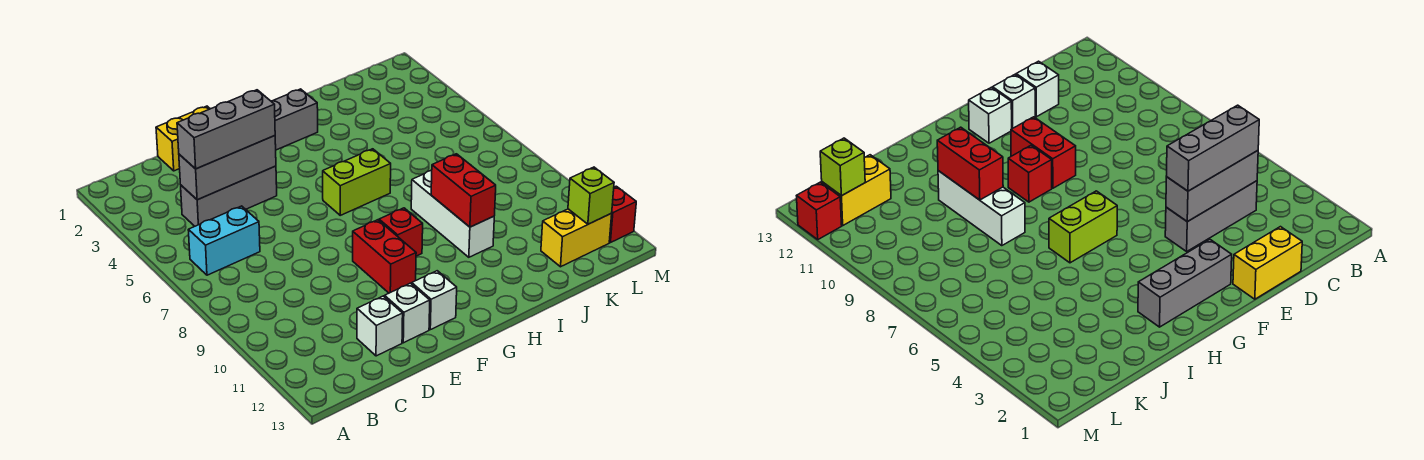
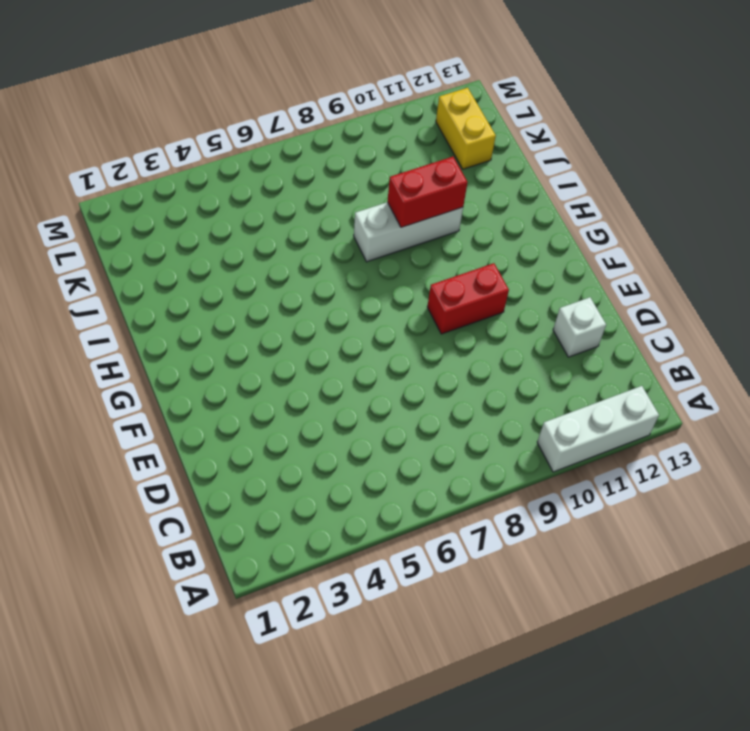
white brick A10:A12 level 1 -> none
none -> cyan brick B6:C6 level 1
none -> grey brick C4:E4 level 1
none -> yellow brick D1:E1 level 1

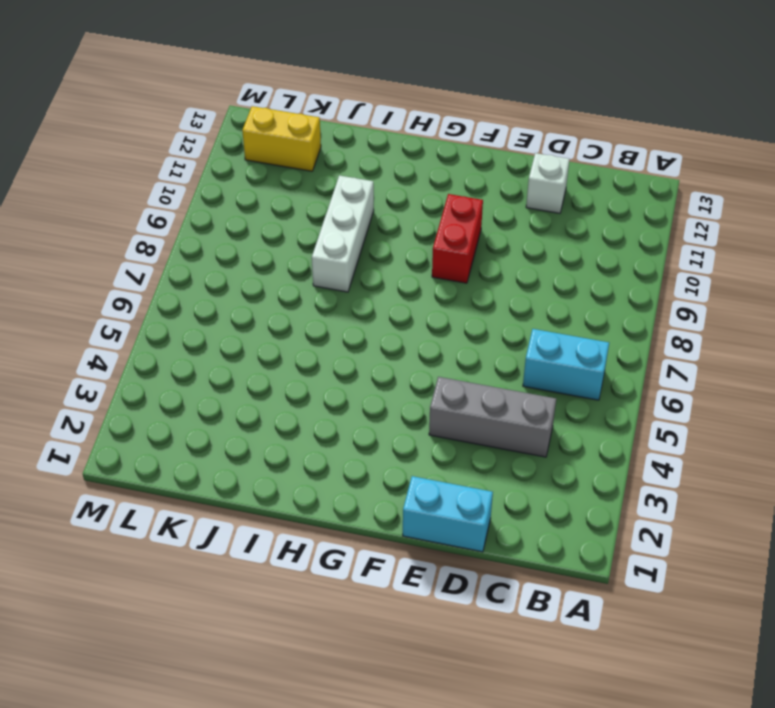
cyan brick D1:E1 level 1 -> yellow brick D1:E1 level 1
none -> white brick E12 level 1
none -> grey brick F2:H2 level 1
none -> white brick F12 level 1

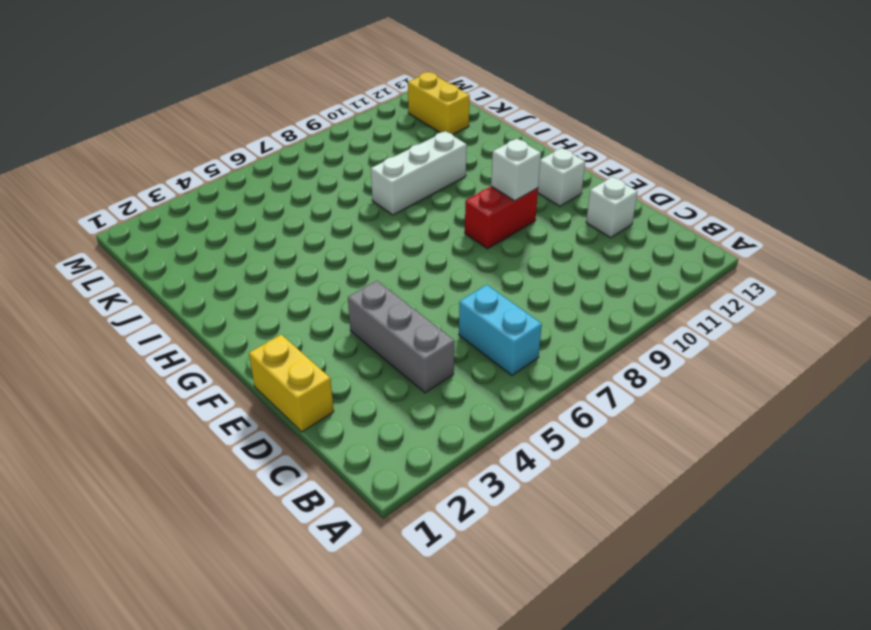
white brick F10 level 2 -> white brick E12 level 1
none -> grey brick F2:H2 level 1
none -> lime brick G6:H6 level 1
none -> red brick G9 level 1

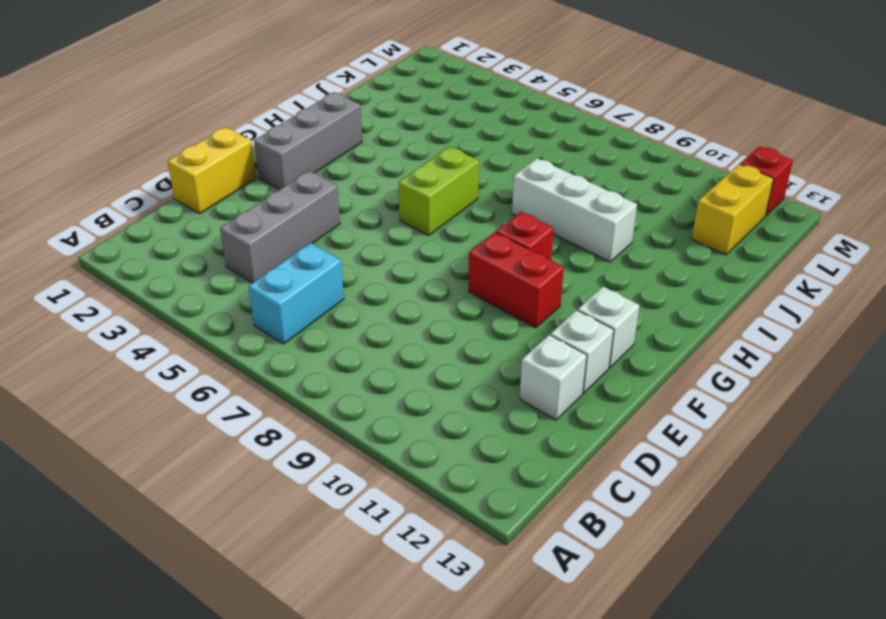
none -> grey brick C4:E4 level 2
none -> red brick I9:I10 level 2
none -> lime brick L12 level 2

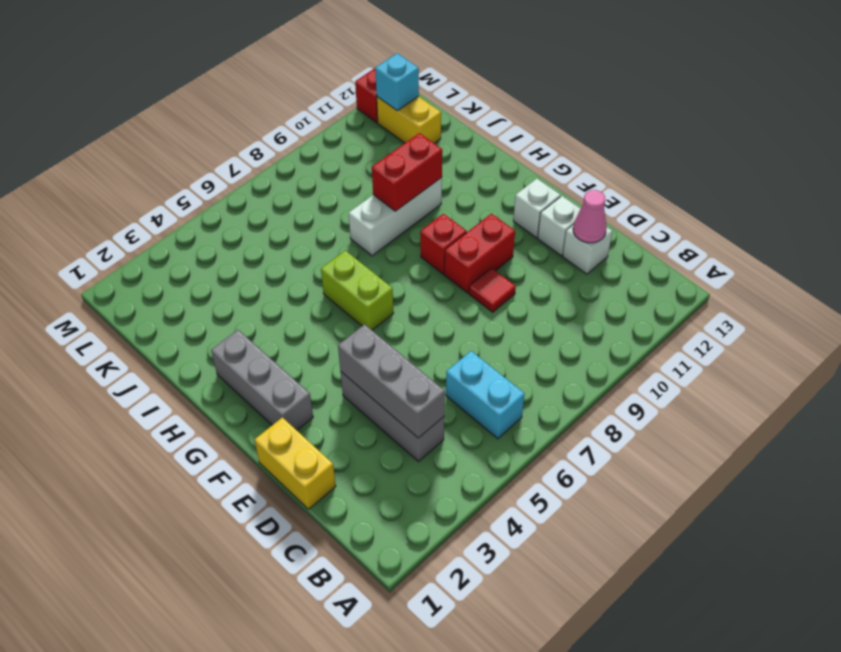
pink cone D12 level 2 -> none
red tile E9 level 1 -> none
cyan brick L12 level 2 -> lime brick L12 level 2
none -> grey brick C4:E4 level 3

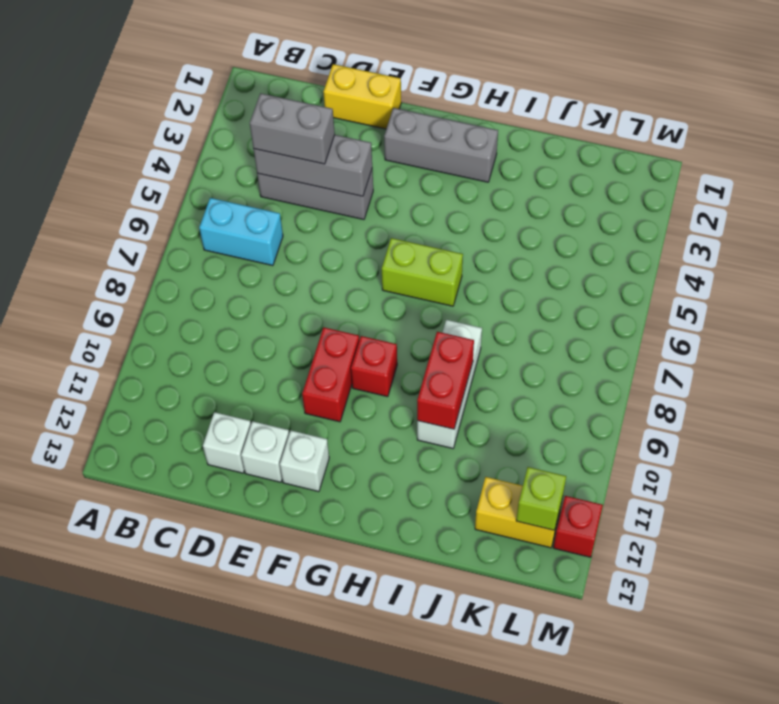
grey brick C4:D4 level 3 -> grey brick C4:E4 level 3

